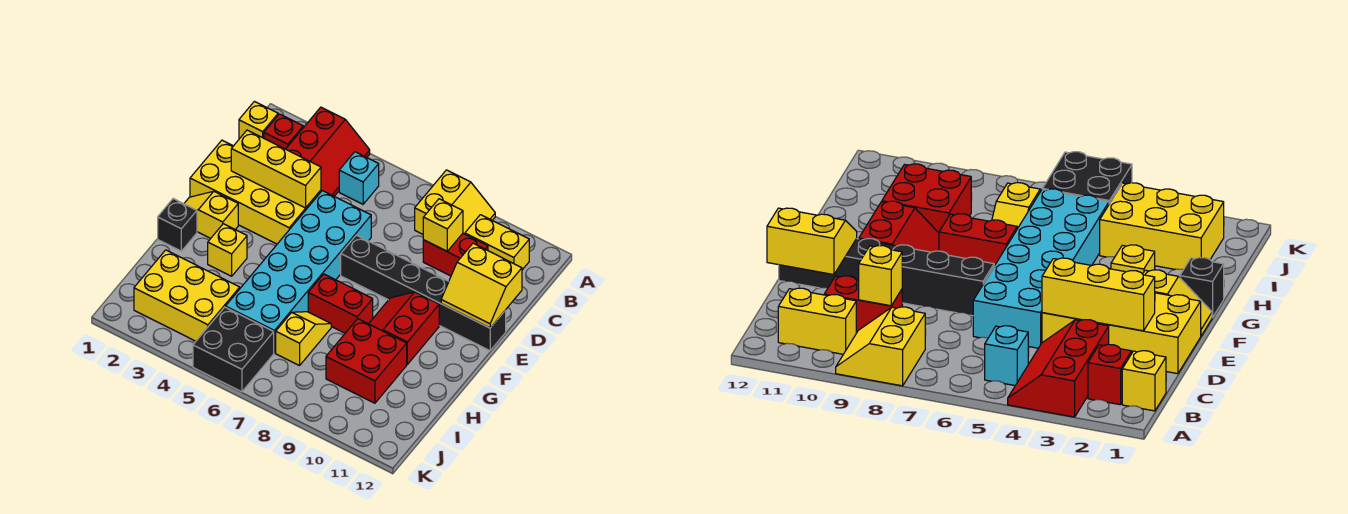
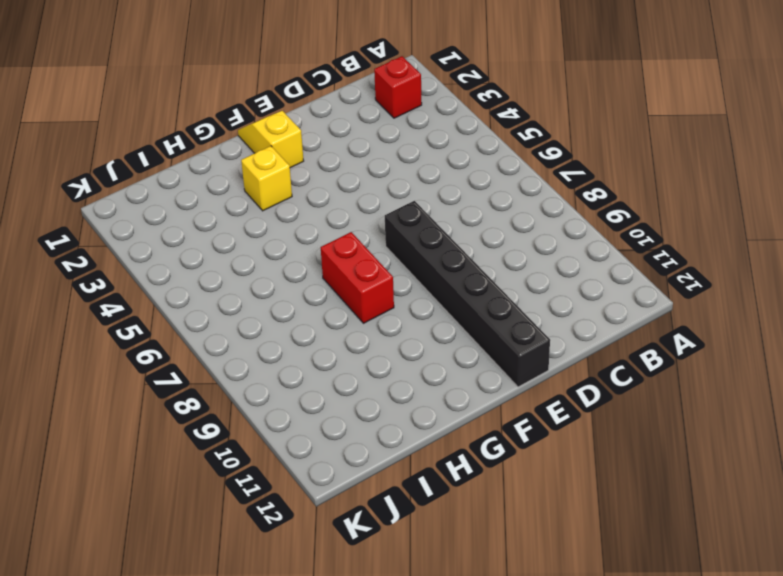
none -> red slope A3:C4 level 1 top 3
none -> yellow slope A8:B9 level 1 top 8
none -> yellow brick B1 level 1

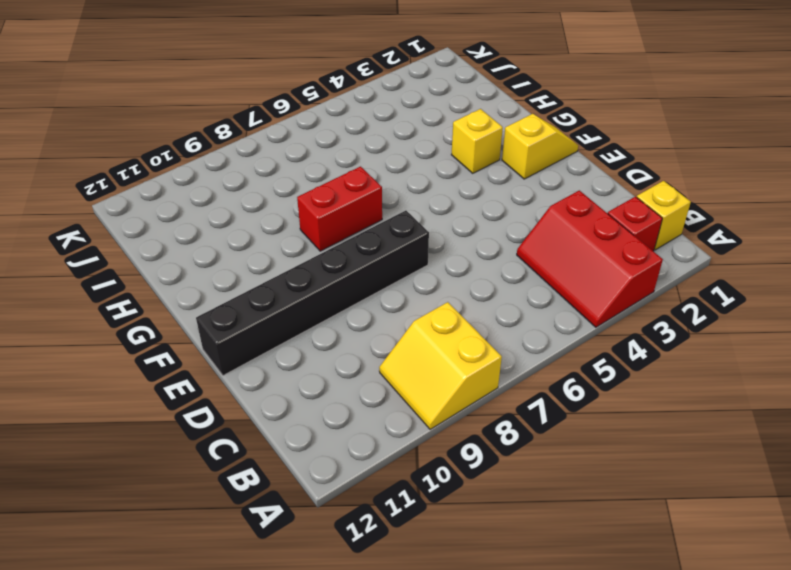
none -> cyan brick B5 level 1
none -> yellow brick B10:B11 level 1
none -> red brick C9:C10 level 1

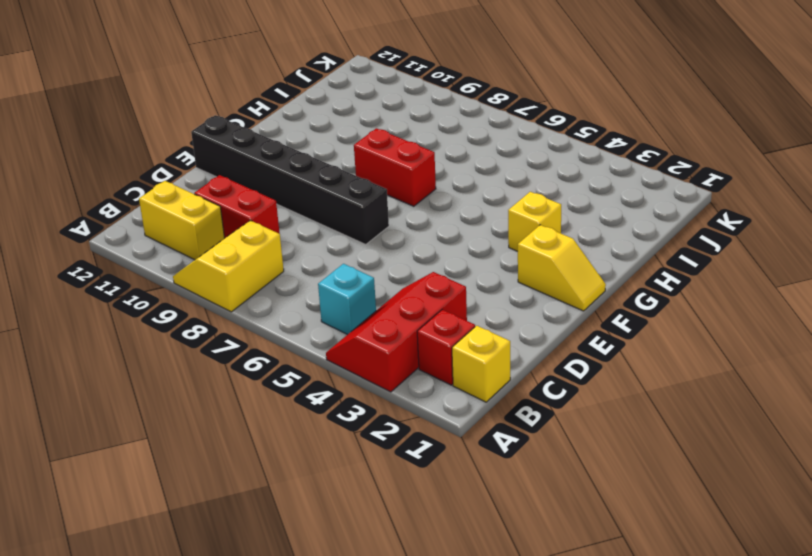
none -> yellow brick D1:E4 level 1
none -> cyan brick D5:I6 level 1
none -> red slope F9:G10 level 1 top 10

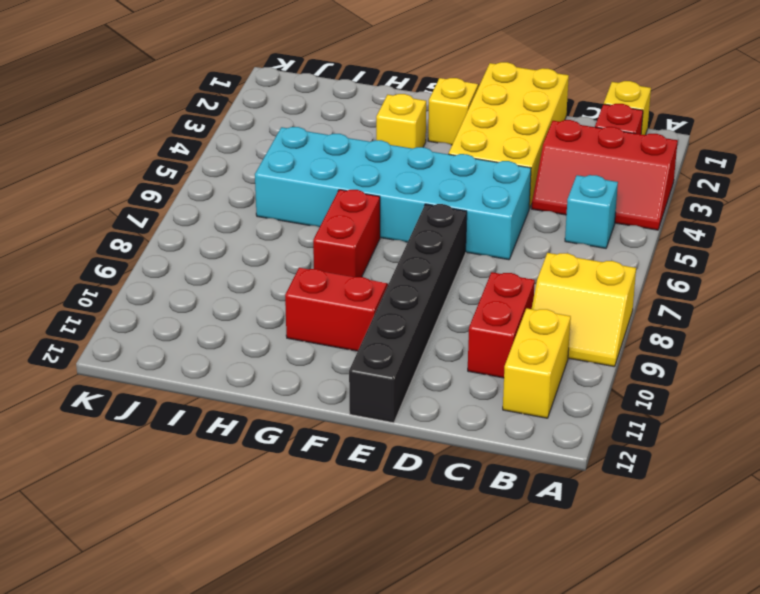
none -> black brick G1 level 1
none -> yellow slope H7:I7 level 1 top I
none -> red brick H9:I10 level 1

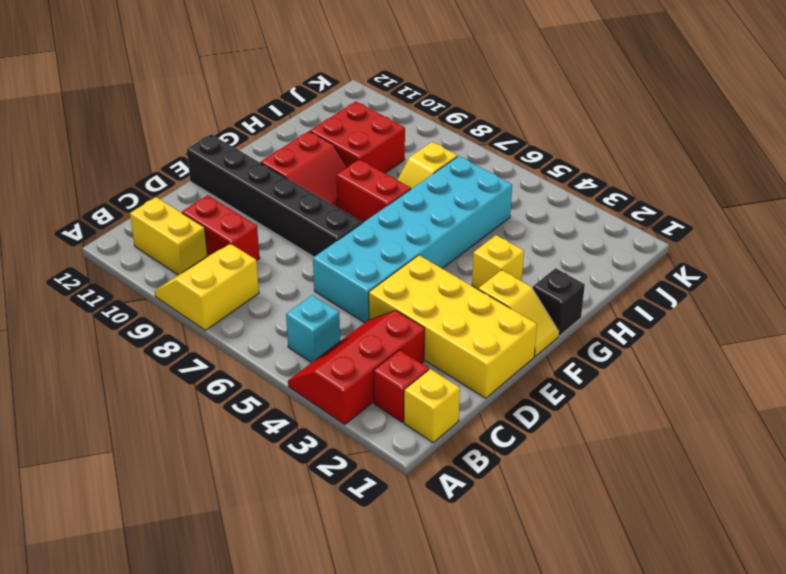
none -> yellow brick I2:J4 level 1
none -> black brick J5:K6 level 1
none -> yellow brick C9 level 2

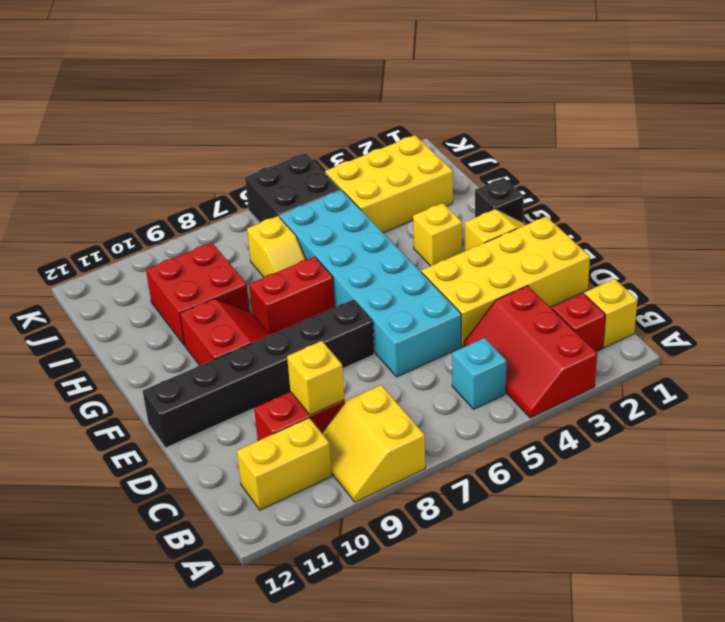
none -> yellow brick D2:D4 level 2
none -> yellow slope D11:E12 level 2 top D

